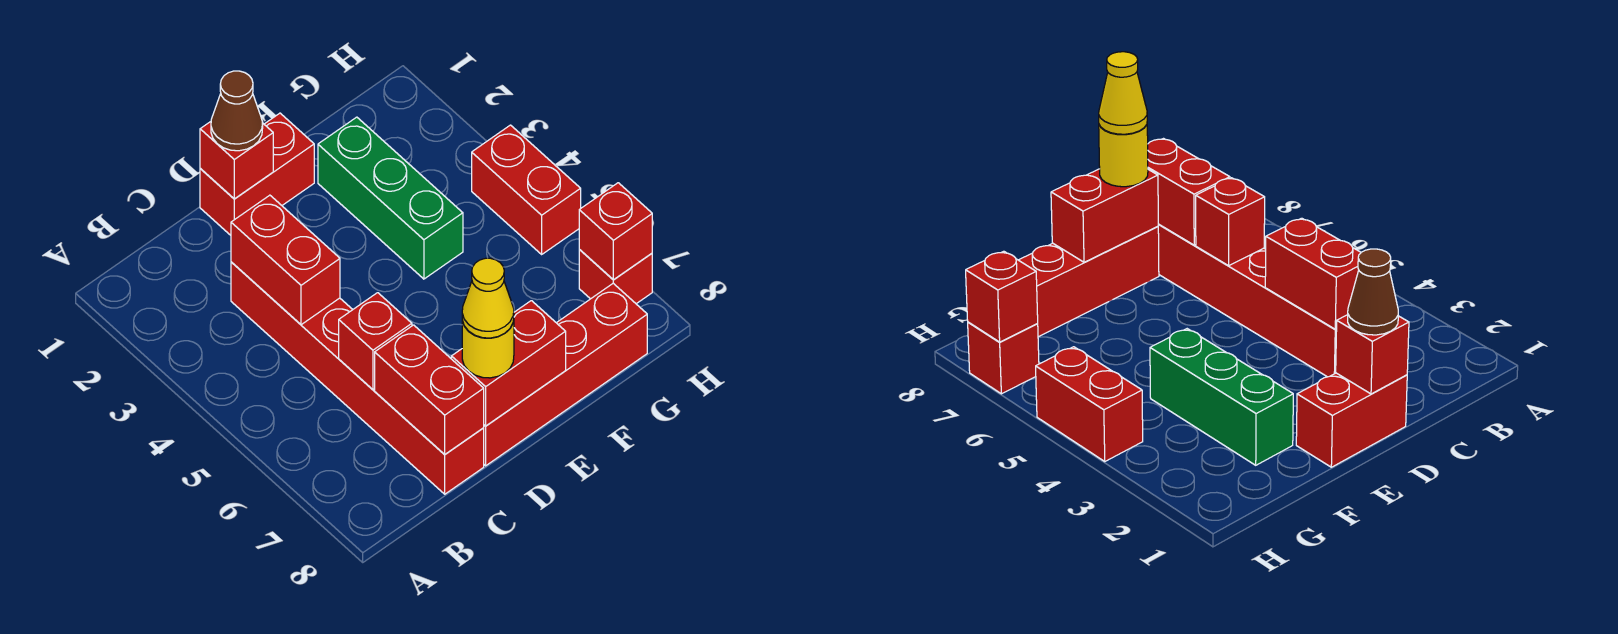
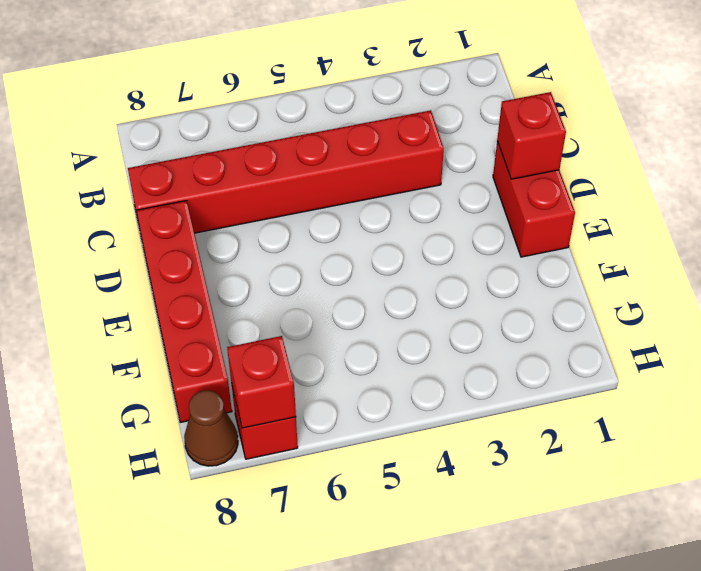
brown cone H8 level 1 -> brown cone D1 level 3
none -> green brick F2:F4 level 1
none -> red brick H4:H5 level 1
none -> red brick C3:C4 level 2

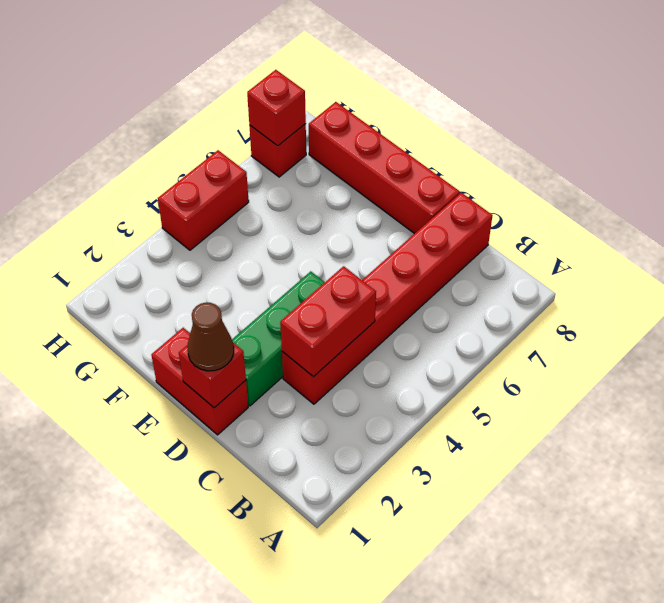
green brick D2:D4 level 1 -> green brick F2:F4 level 1
none -> red brick C6 level 2
none -> red brick C7:C8 level 2
none -> red brick D8:E8 level 2

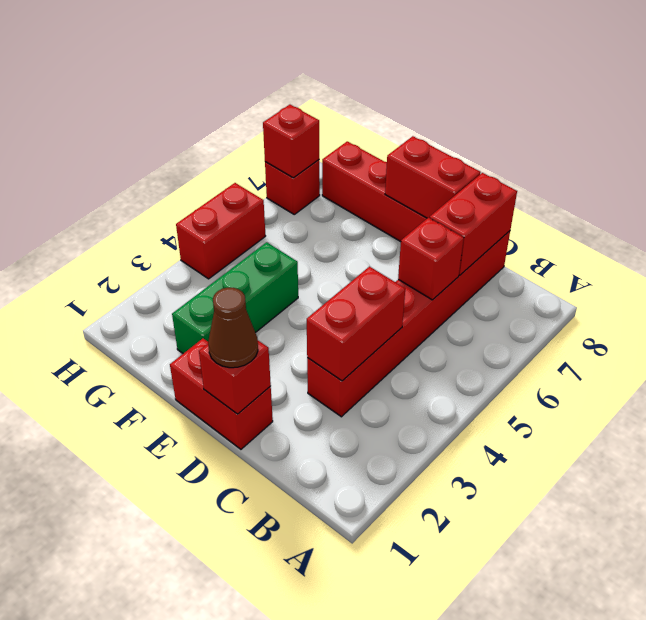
none -> yellow round brick D8 level 3
none -> yellow cone D8 level 4

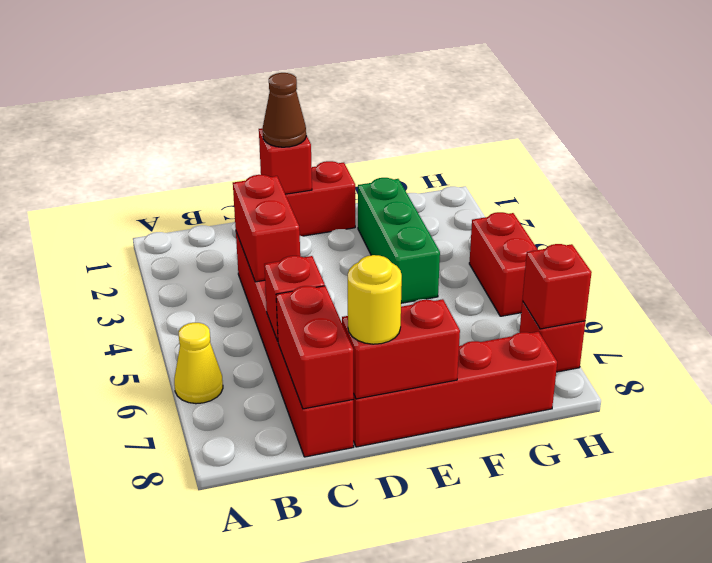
yellow cone A6 level 1 -> yellow cone D8 level 4

